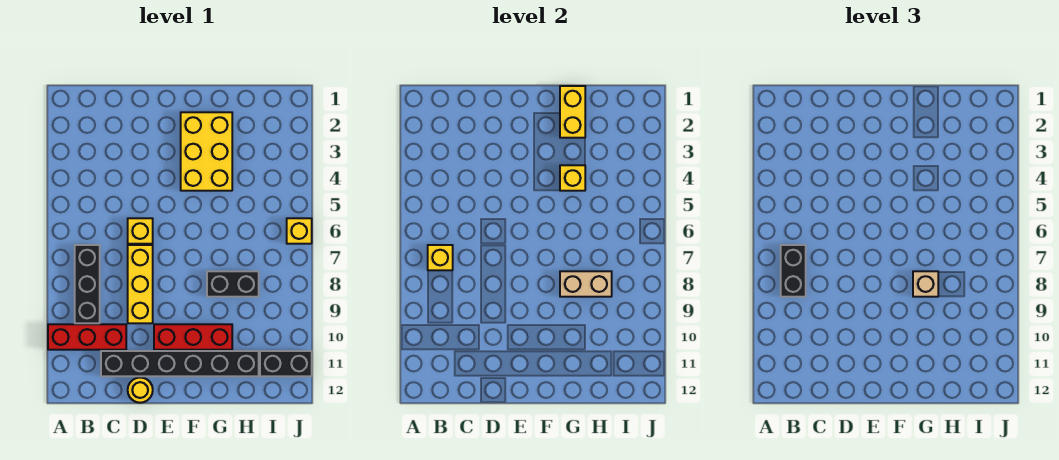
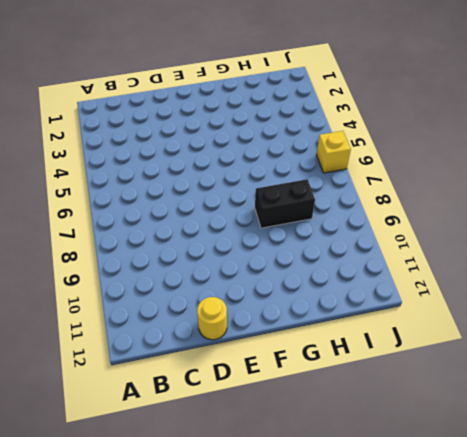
none -> red brick A10:C10 level 1
none -> black brick B7:B9 level 1
none -> black brick C11:H11 level 1

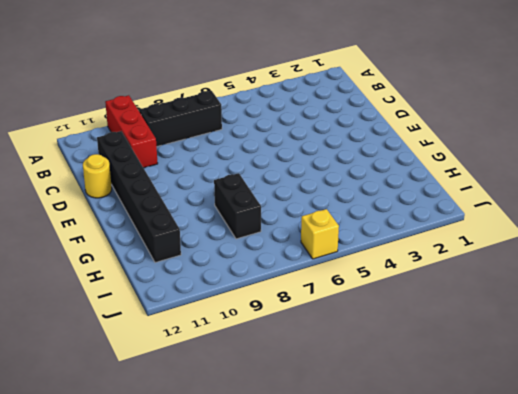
none -> yellow brick D6 level 1
none -> yellow brick D7:D9 level 1
none -> red brick E10:G10 level 1

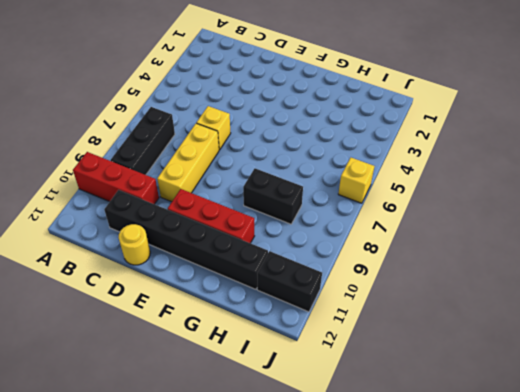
none -> yellow brick F2:G4 level 1
none -> yellow brick B7 level 2
none -> yellow brick G1:G2 level 2

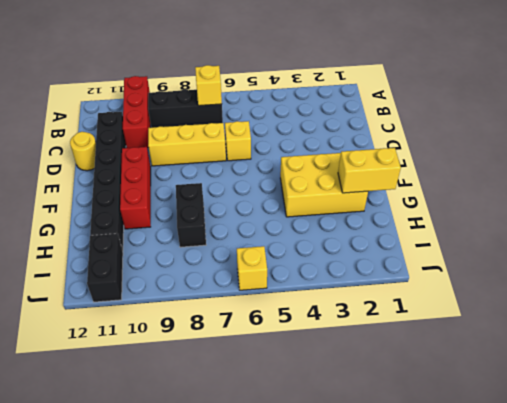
none -> yellow brick G4 level 2
none -> tan brick G8:H8 level 2
none -> black brick B7:B8 level 3

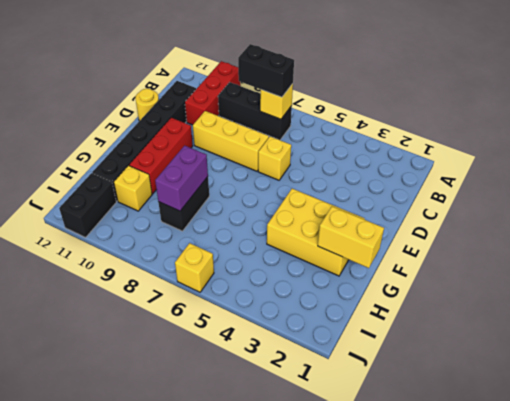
purple brick G8:H8 level 2 -> tan brick G8:H8 level 2
yellow brick H10 level 1 -> yellow brick G4 level 2
none -> tan brick G8 level 3

